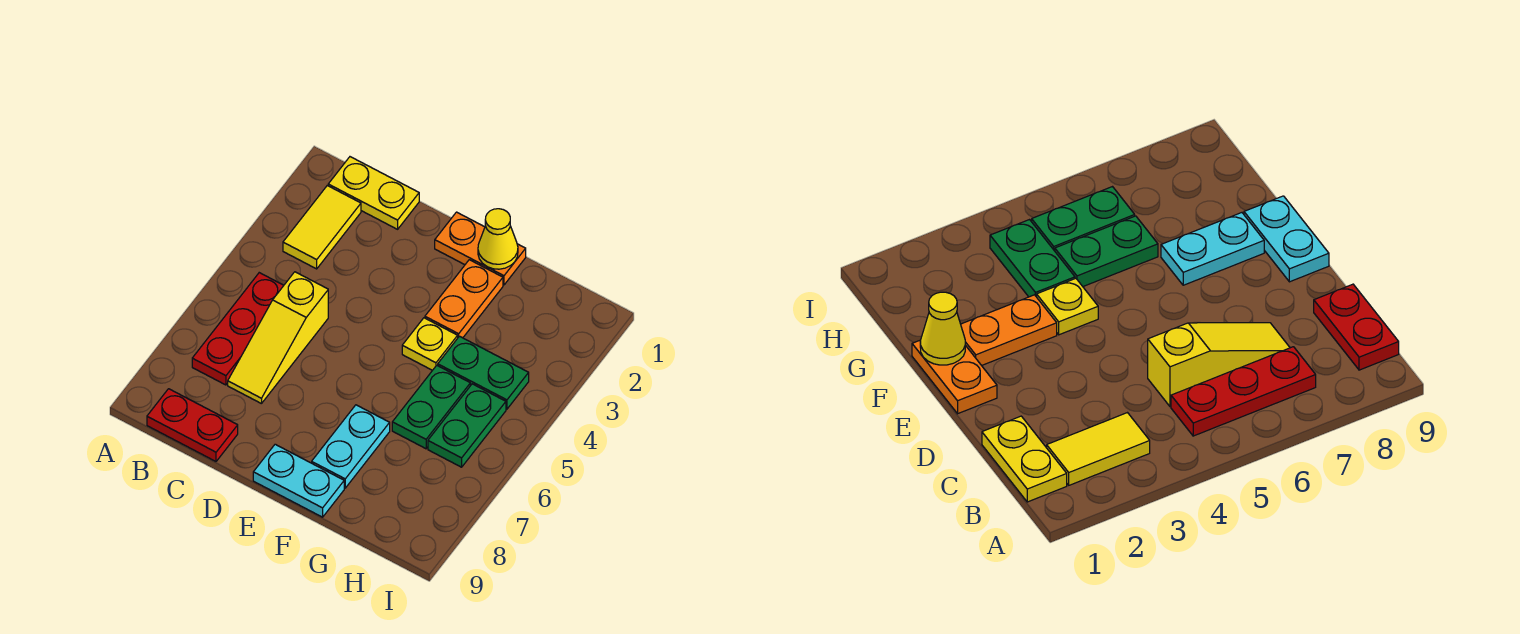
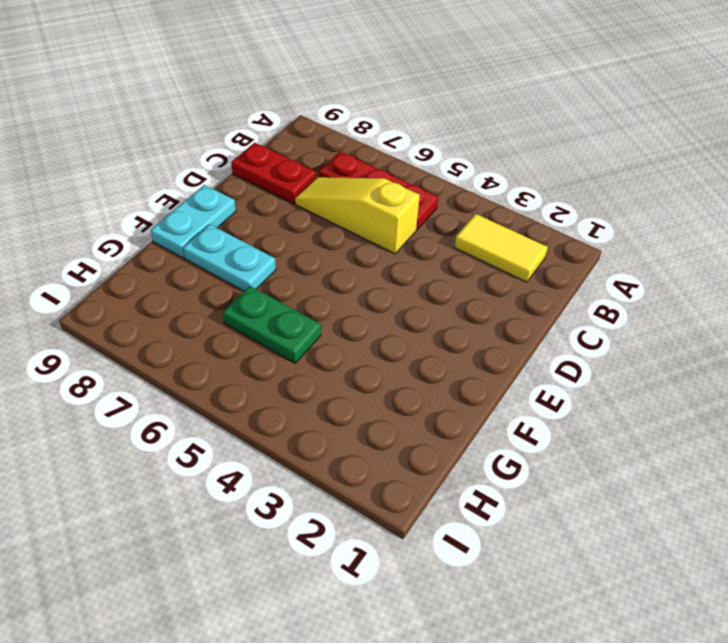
red plate C8:C9 level 1 -> red plate B9:C9 level 1
none -> yellow plate B1:C1 level 1
none -> orange plate E1:F1 level 1
none -> orange plate F2:F3 level 1

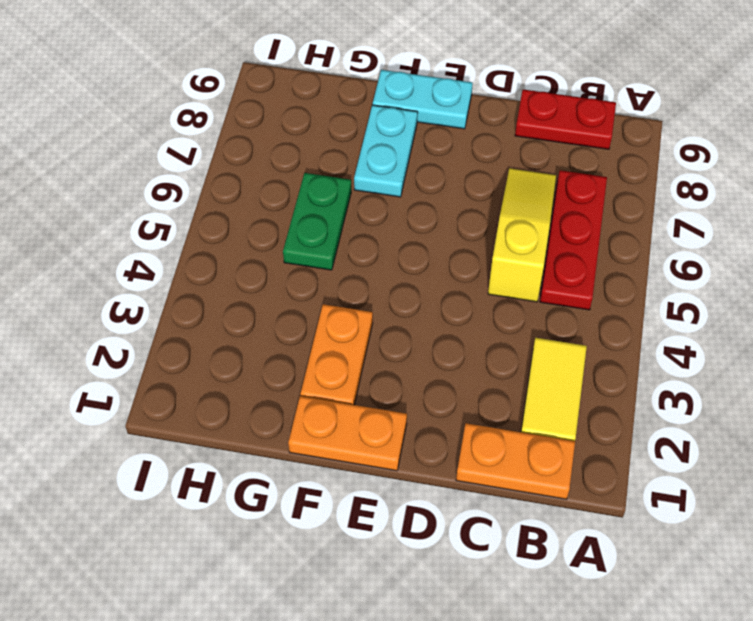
orange plate B1:C1 level 1 -> yellow plate B1:C1 level 1
none -> yellow plate F4 level 1
none -> green plate G4:H4 level 1
none -> green plate H5:H6 level 1

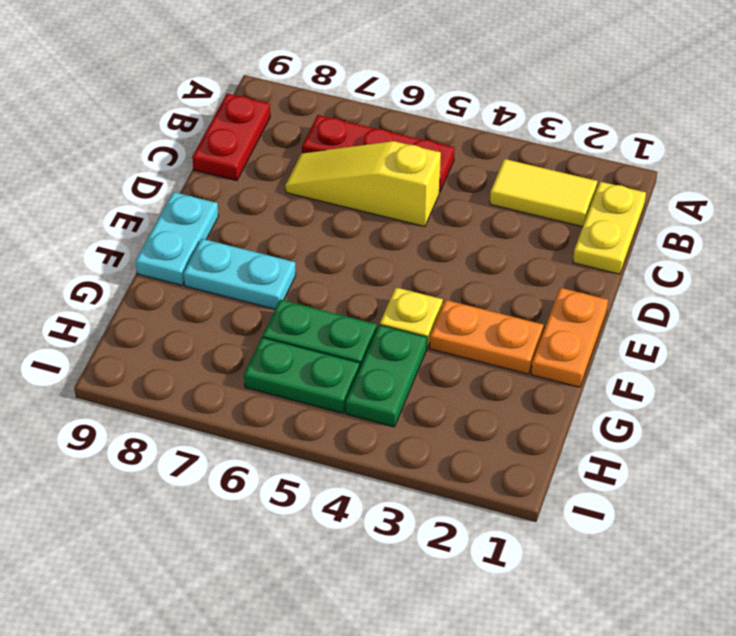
none -> yellow cone F1 level 2

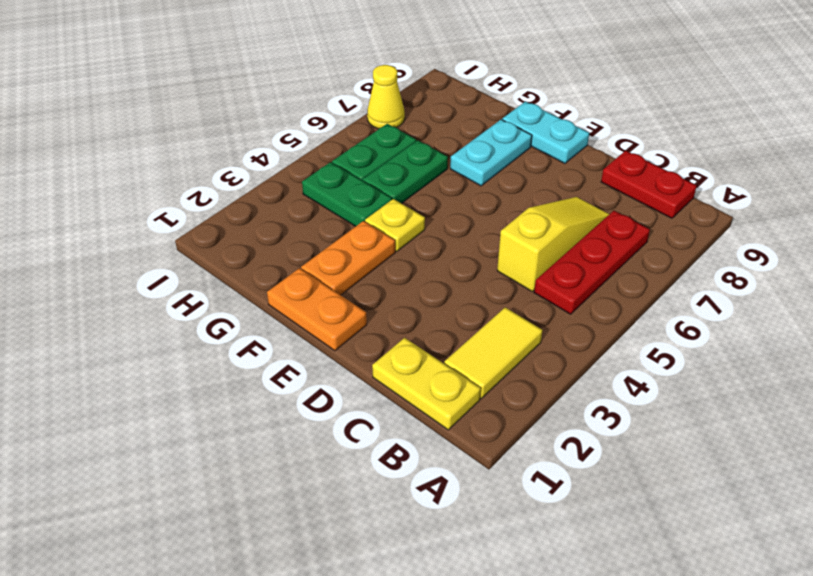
yellow cone I7 level 1 -> yellow cone F1 level 2

